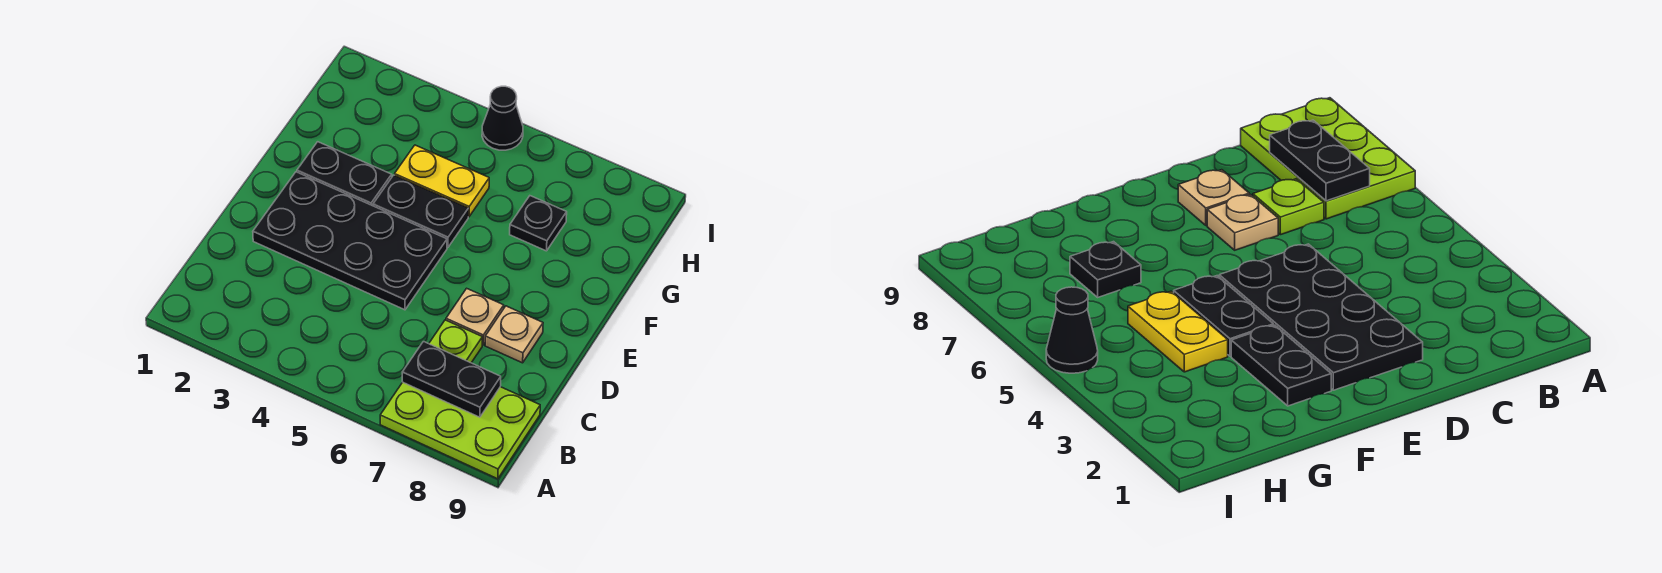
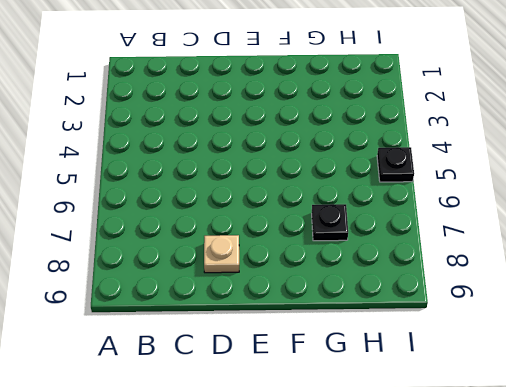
black plate I5 level 1 -> black cone I5 level 1
none -> lime plate A7:B9 level 1
none -> lime plate C7 level 1

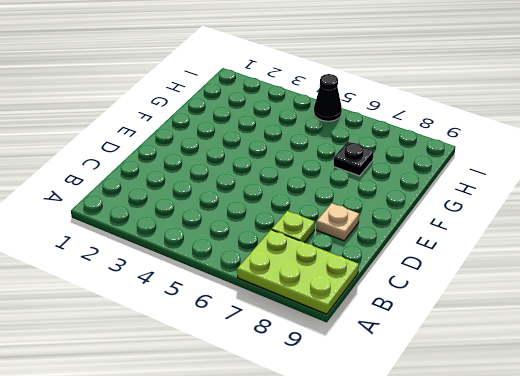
none -> black plate D2:E5 level 1
none -> tan plate D7 level 1

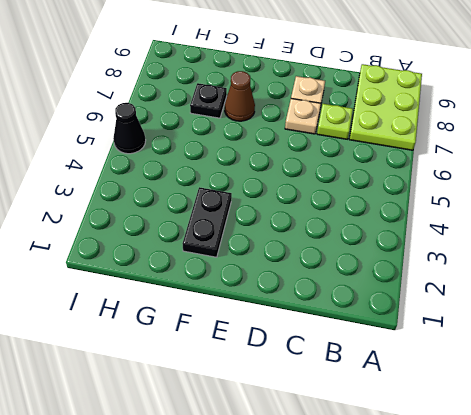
brown cone F7 level 1 -> none
none -> black plate D2:E5 level 1
none -> black plate F4:F5 level 1

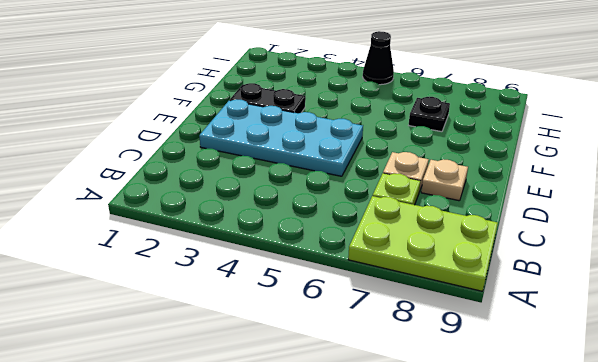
cyan plate D2:E5 level 1 -> black plate D2:E5 level 1
none -> black plate F4:F5 level 1
none -> yellow plate G4:G5 level 1

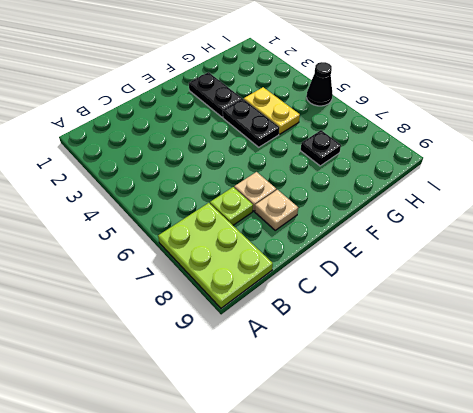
none -> black plate D2:E5 level 1
none -> black plate B7:B8 level 2

